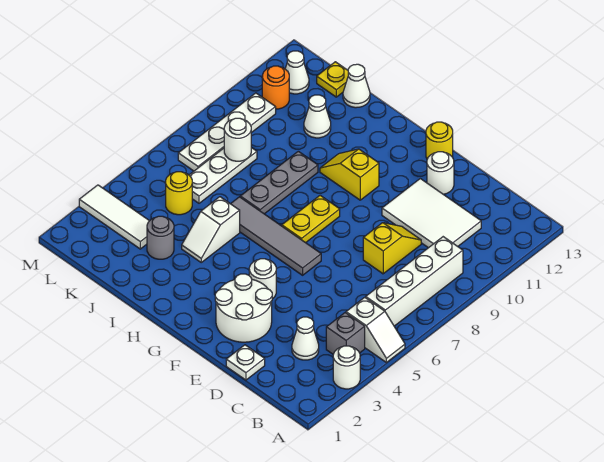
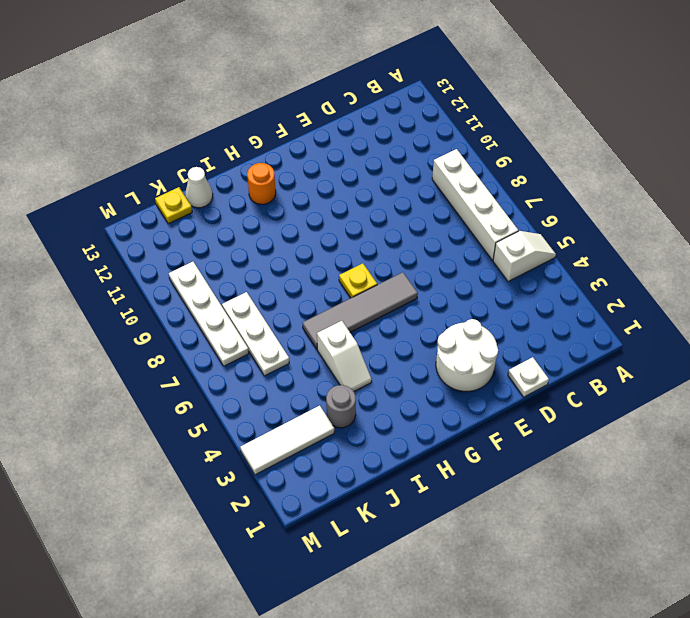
yellow plate G7 level 1 -> yellow plate G7:G8 level 1
orange round brick H12 level 1 -> orange round brick L11 level 1
none -> white round brick A3 level 1
none -> grey brick B4 level 1
none -> white cone C3 level 1

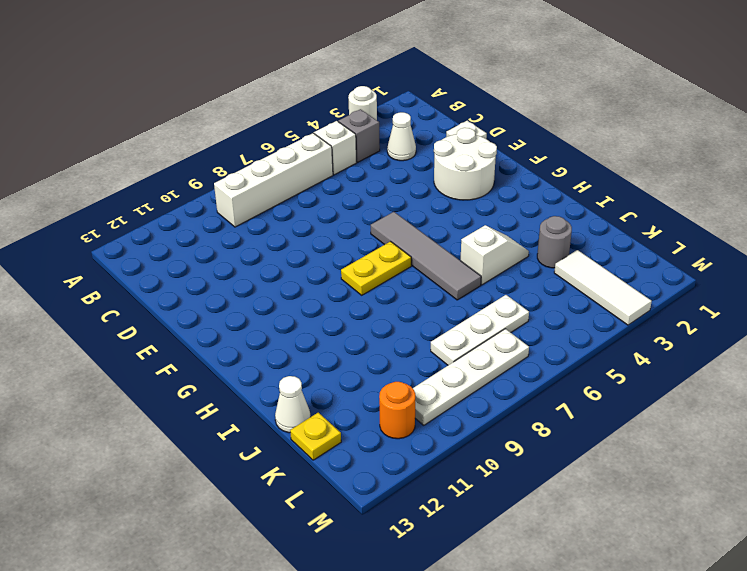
none -> white tile C10:E11 level 1
none -> yellow slope D8:D9 level 1 top 8
none -> white round brick E12 level 1

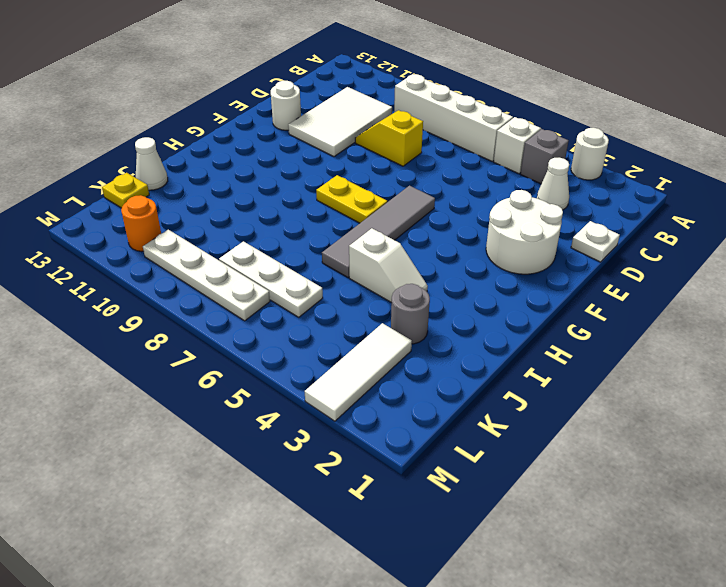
none -> white round brick F4 level 1
none -> yellow round brick F13 level 1
none -> yellow slope G10:H10 level 1 top G

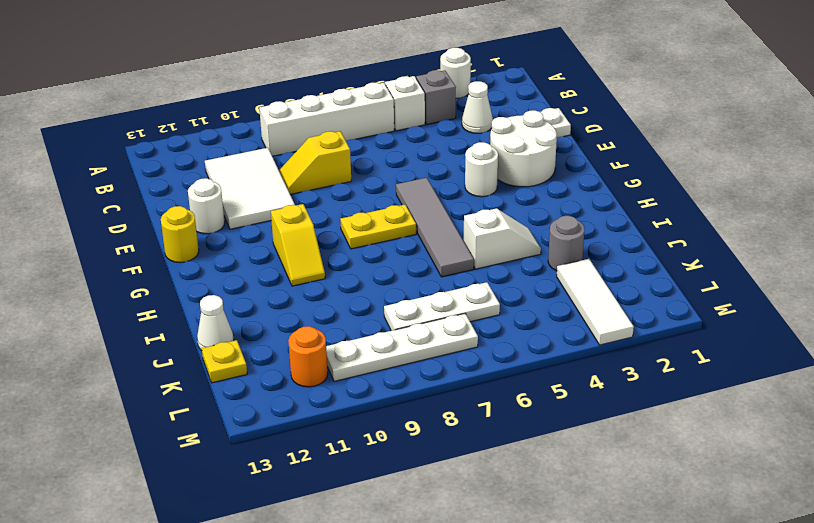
none -> grey plate I7:I9 level 1
none -> white cone J11 level 1
none -> yellow round brick K5 level 1

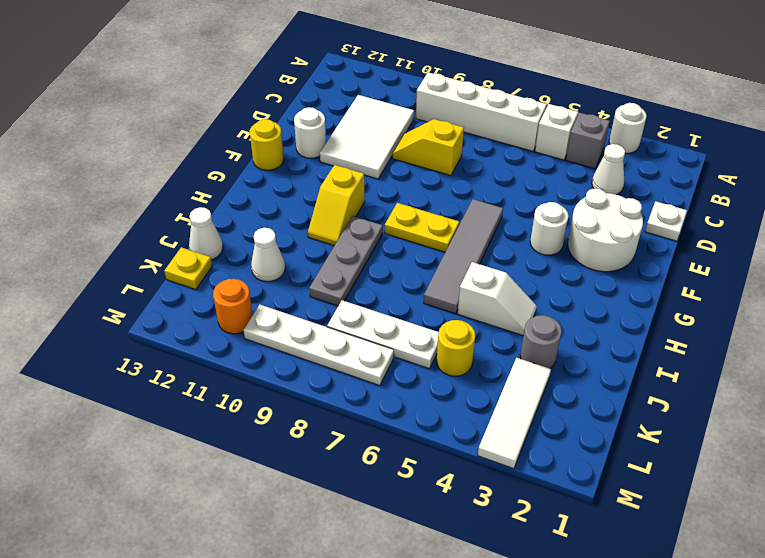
grey plate H9:J9 level 1 -> grey plate I7:I9 level 1
none -> white cone L12 level 1
none -> white round brick K8 level 2

